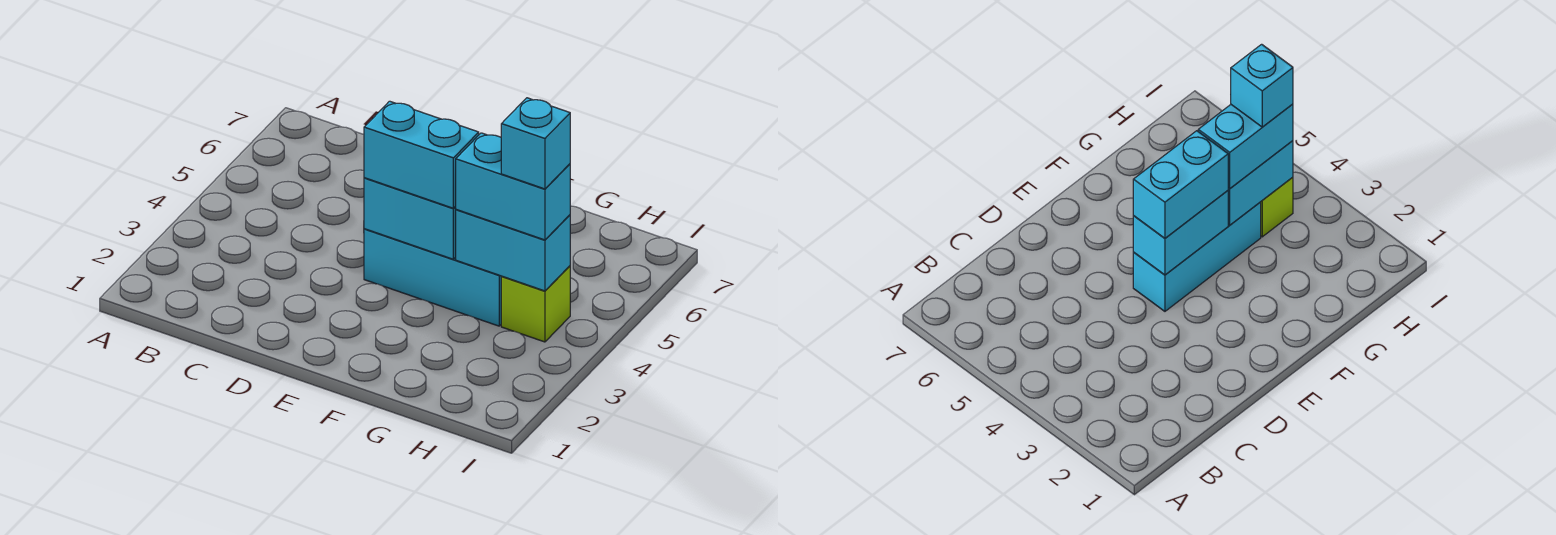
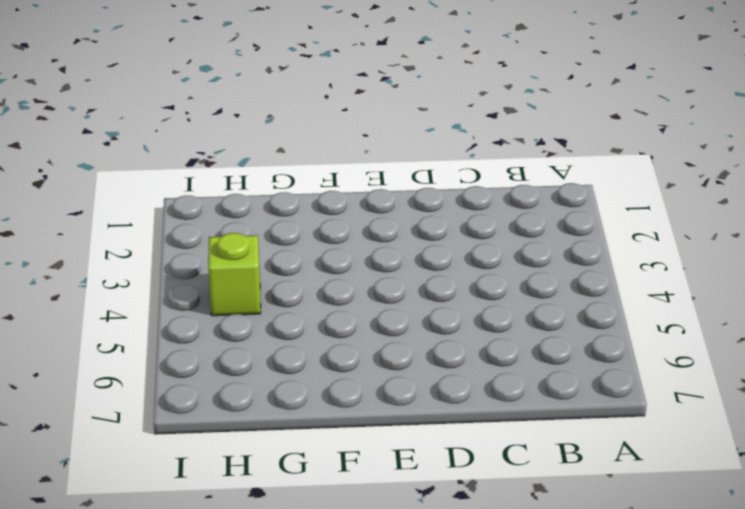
none -> cyan brick E4:G4 level 1
none -> cyan brick E4:F4 level 2

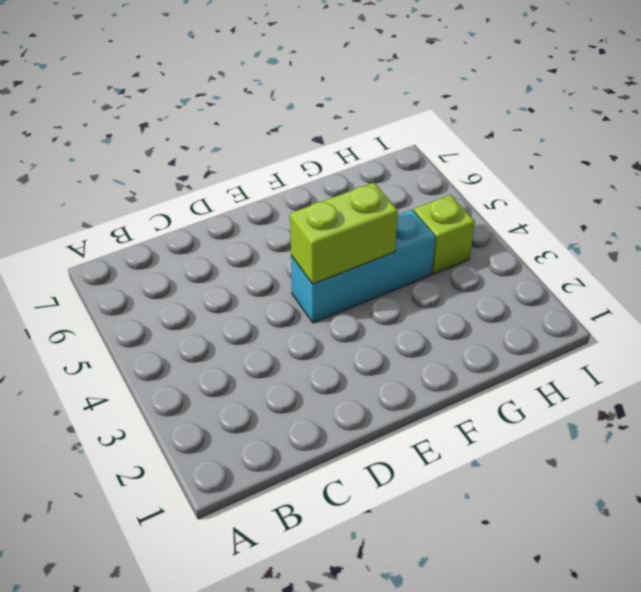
lime brick E4:F4 level 2 -> cyan brick E4:F4 level 2
none -> cyan brick G4:H4 level 2
none -> cyan brick E4:F4 level 3

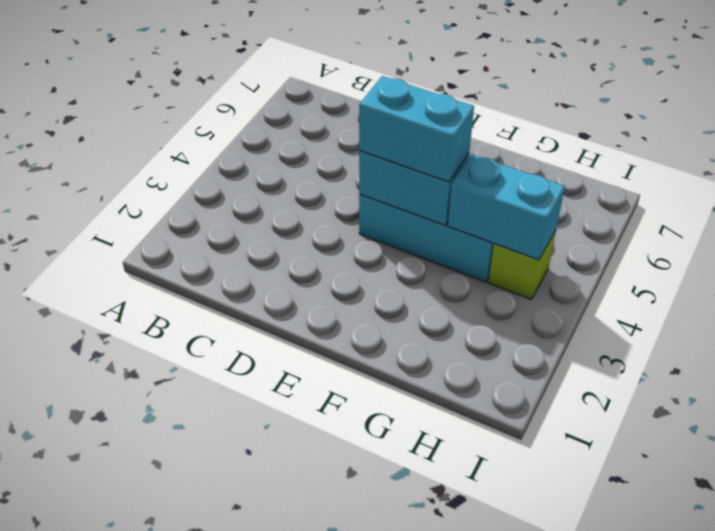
none -> cyan brick G4:H4 level 3
none -> cyan brick H4 level 4

